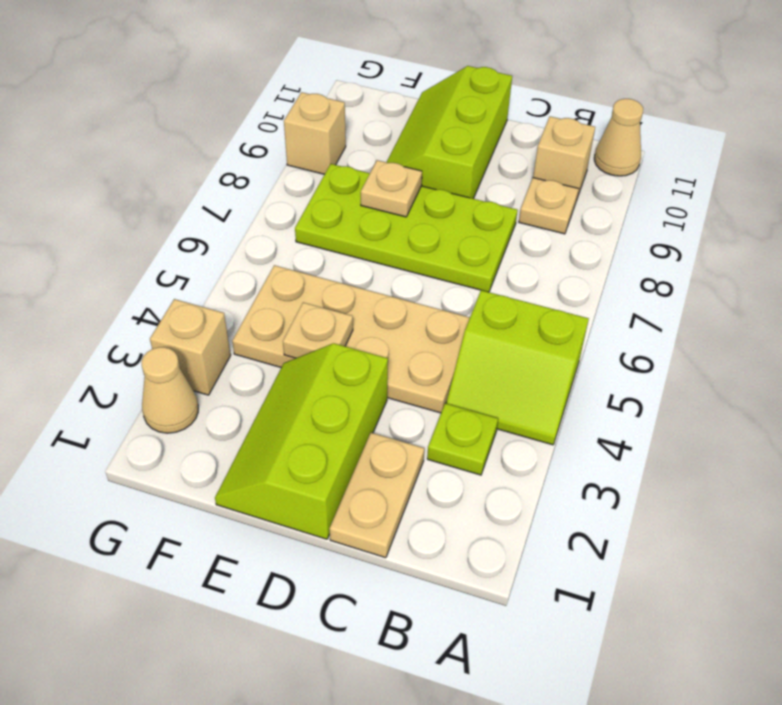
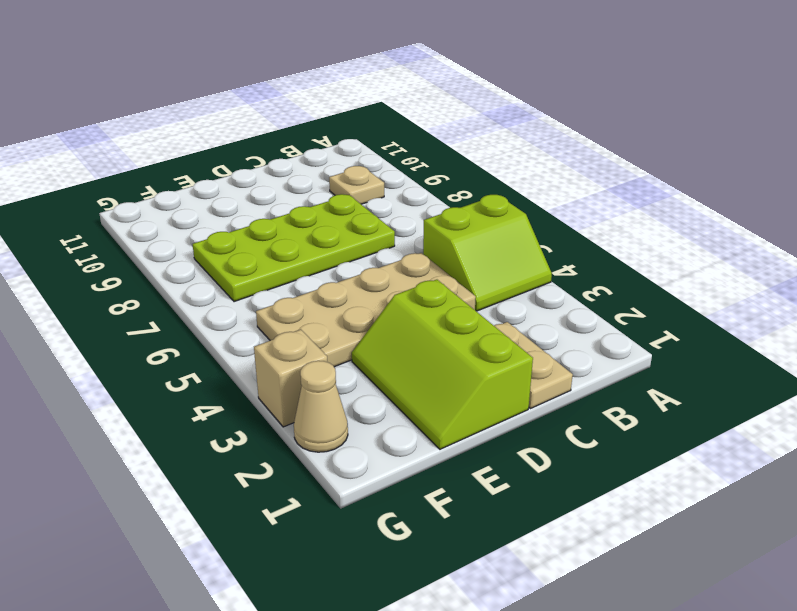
none -> tan cone A11 level 1
none -> lime plate B3 level 1
none -> tan brick B10 level 1

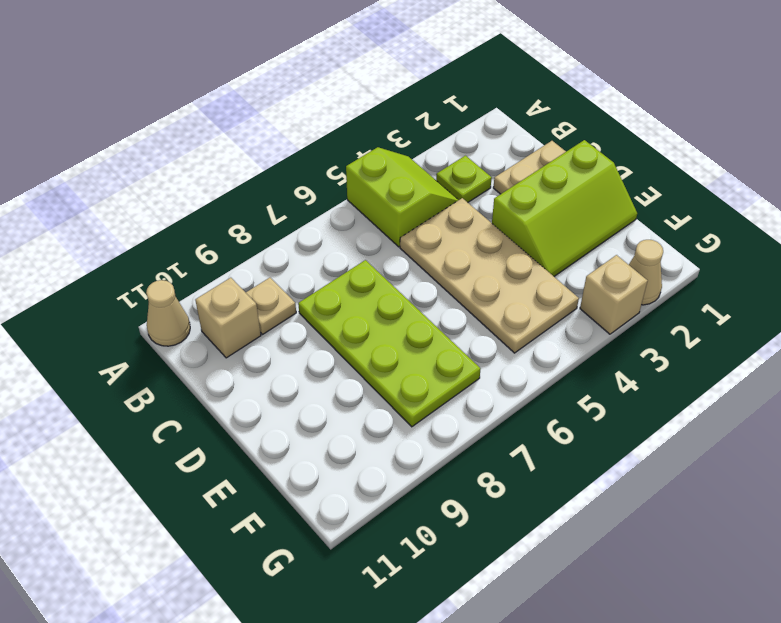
none -> lime slope D9:E11 level 1 top D
none -> tan brick G9 level 1
none -> tan plate E4 level 2

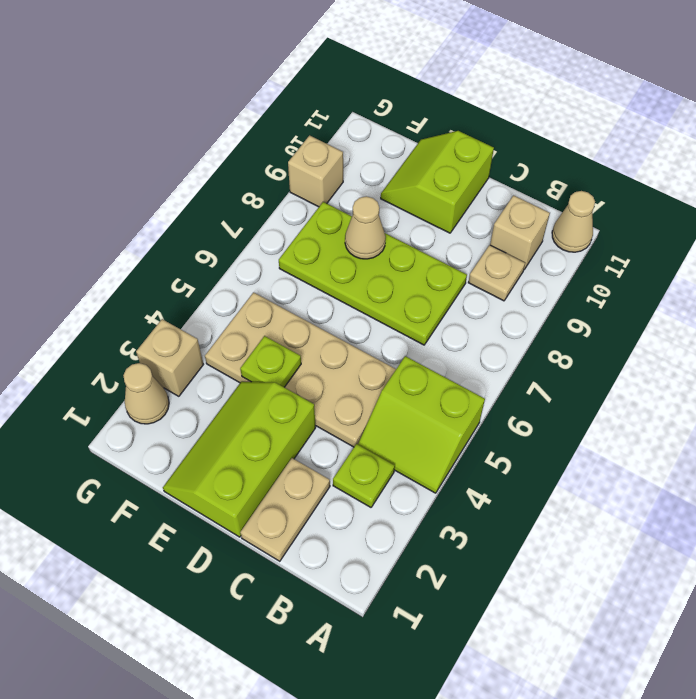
lime slope D10:E11 level 1 top D -> lime slope D9:E11 level 1 top D
lime plate E4 level 2 -> tan plate E4 level 2
tan cone E8 level 2 -> tan plate E8 level 2

